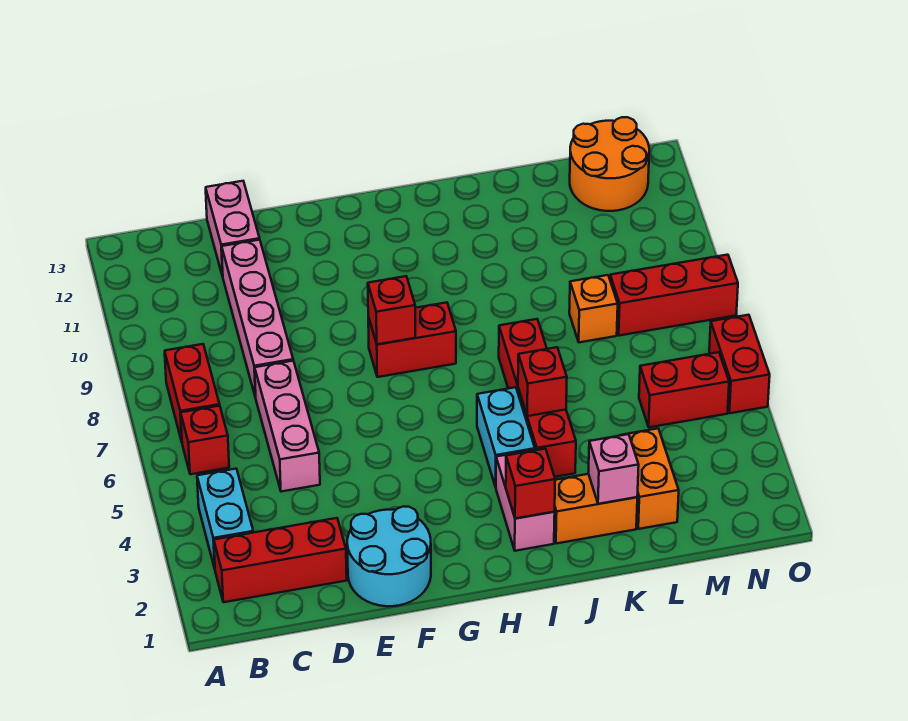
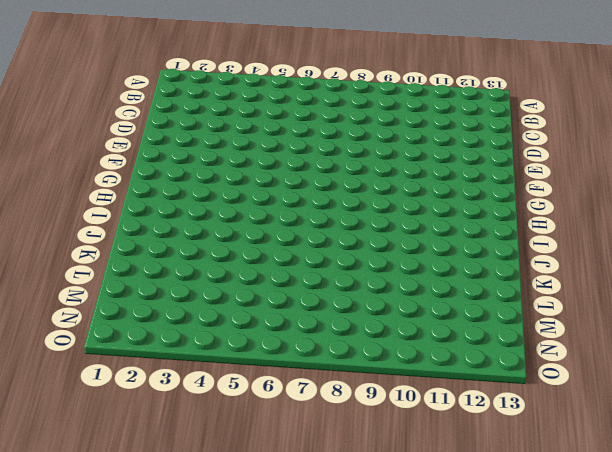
none -> red brick B2:D2 level 1
none -> cyan brick B3:B4 level 1
none -> red brick B6 level 1

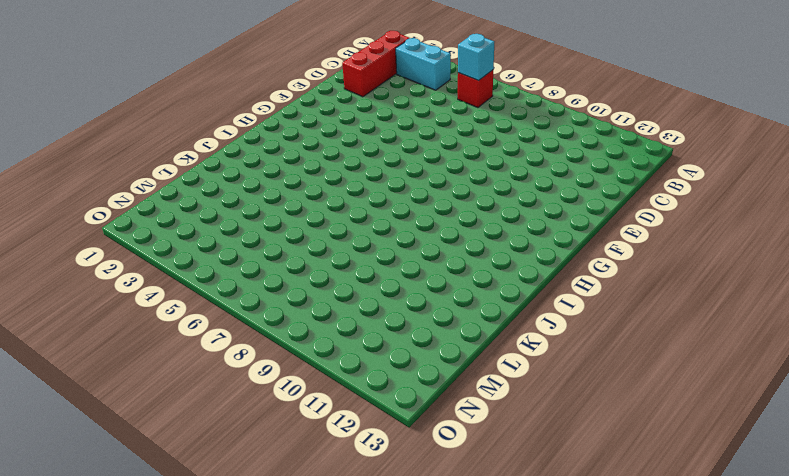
cyan brick B6 level 2 -> none
none -> red brick B7:B8 level 1
none -> pink brick D5:D7 level 1
none -> pink brick D8:D11 level 1

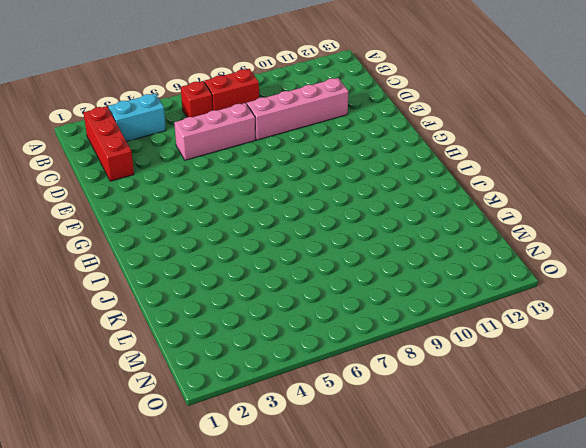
none -> pink brick D12:D13 level 1
none -> cyan round brick E1:F2 level 1
none -> red brick G8:H8 level 1

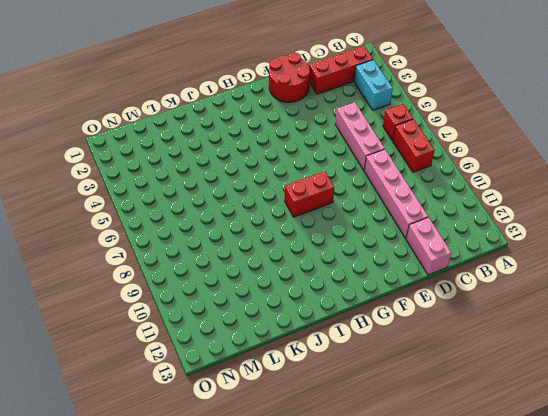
red round brick E1:F2 level 1 -> cyan round brick E1:F2 level 1
none -> pink brick I2:I3 level 1
none -> cyan brick I4:I5 level 1
none -> orange brick J2:K2 level 1

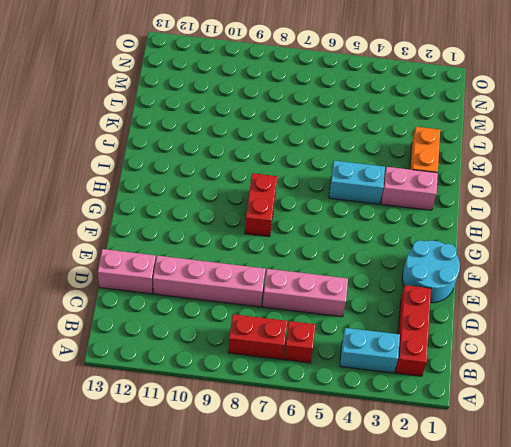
none -> red brick J4:J7 level 1
none -> orange brick L2:L3 level 1
none -> orange brick L8 level 1

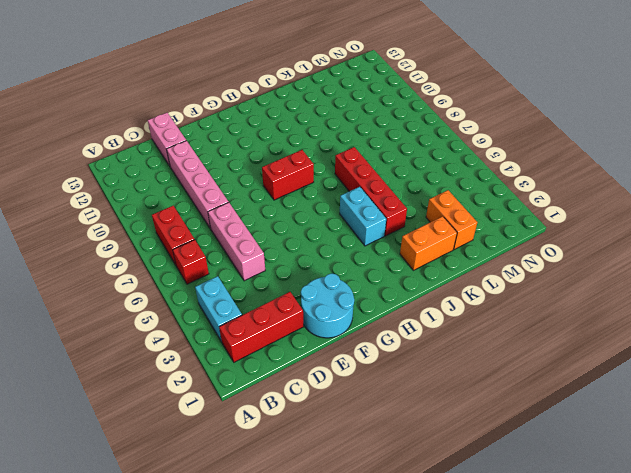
none -> pink brick I2:I3 level 1
none -> orange brick L8 level 1
none -> red brick M5:N5 level 1

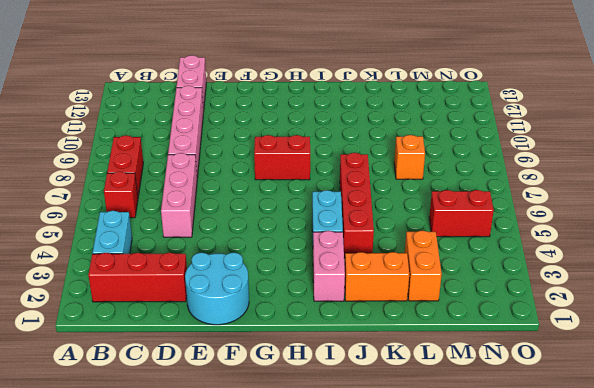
none -> red brick M8:O8 level 1
none -> orange round brick M12:N13 level 1
none -> red brick O5:O6 level 1

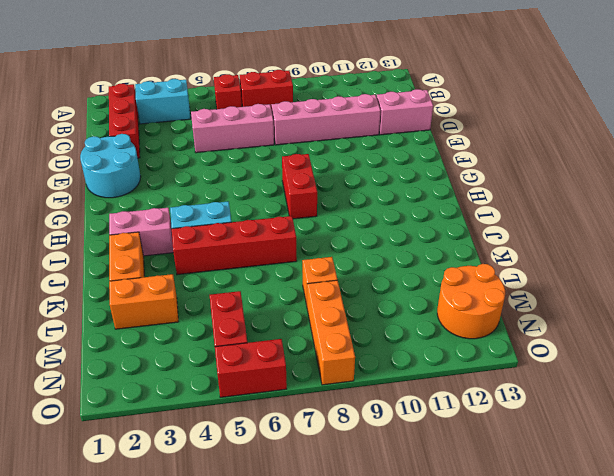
orange brick M8:O8 level 1 -> red brick M8:O8 level 1
none -> red brick G8 level 2
none -> red brick I2 level 2
none -> red brick J5 level 2

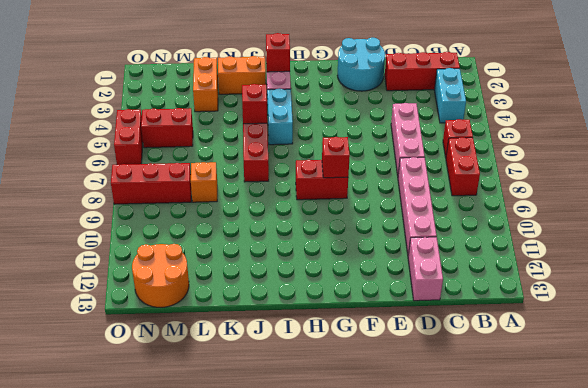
none -> pink brick K2 level 2

